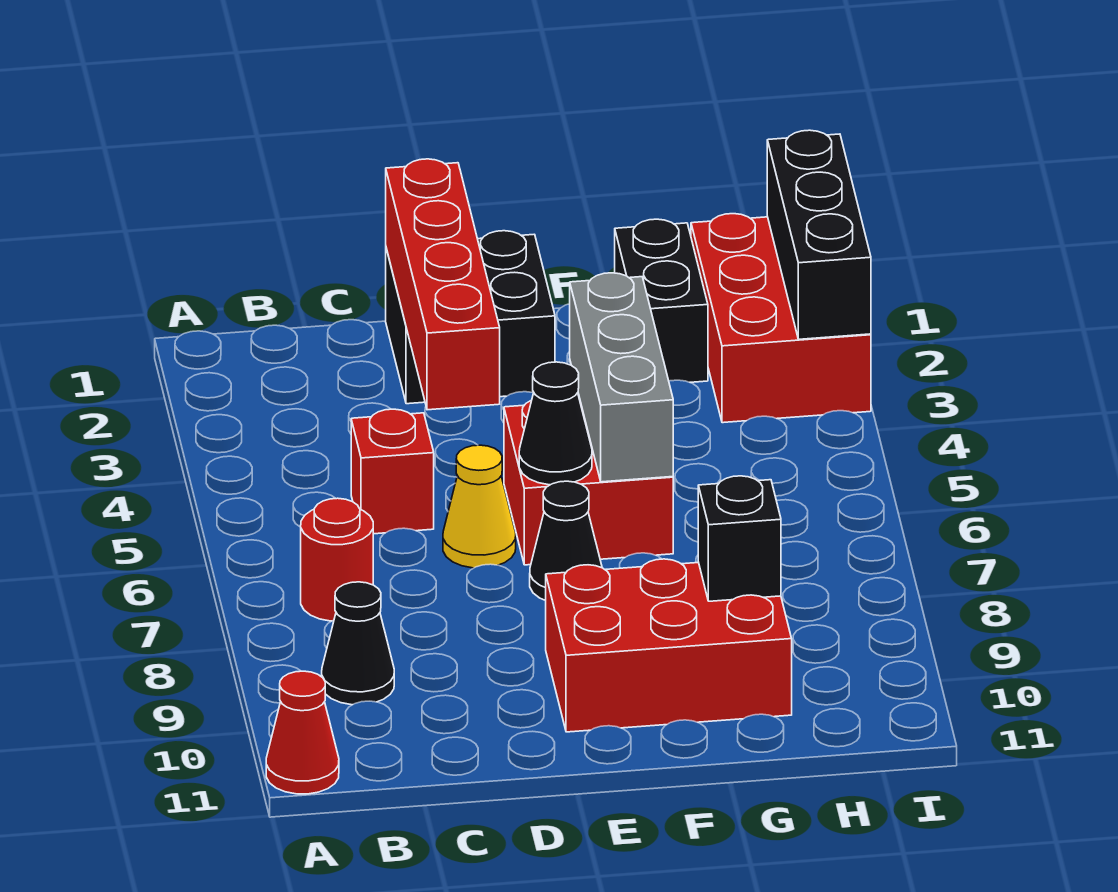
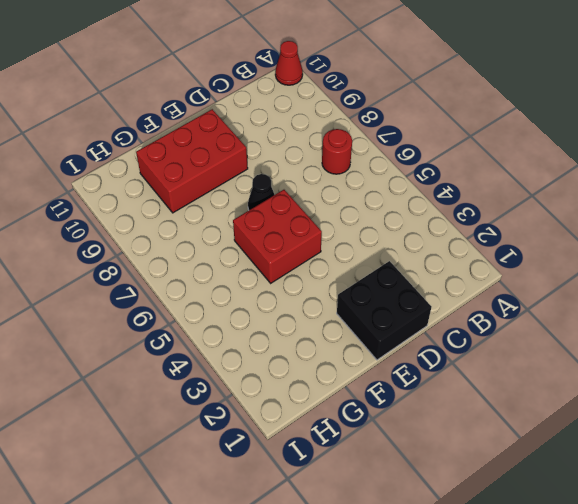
none -> black cone B9 level 1
none -> red brick C5 level 1
none -> yellow cone D6 level 1

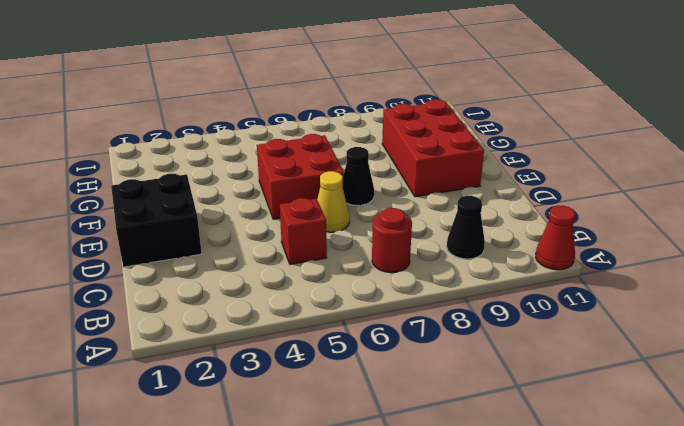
none -> black brick G1:G2 level 1
none -> red brick H1:I3 level 1
none -> red brick D1:D4 level 2

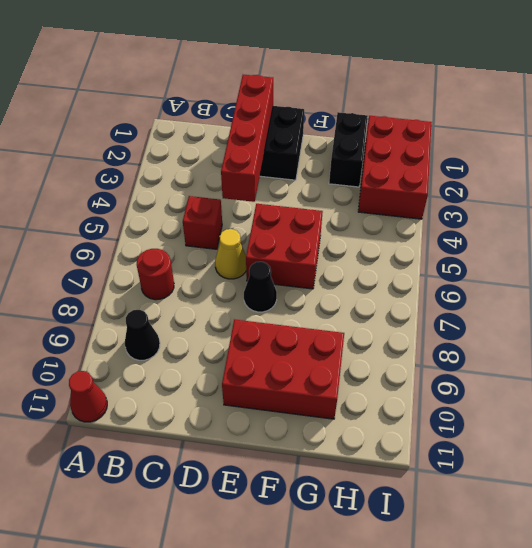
none -> black cone E6 level 2
none -> grey brick F4:F6 level 2
none -> black brick G9 level 2

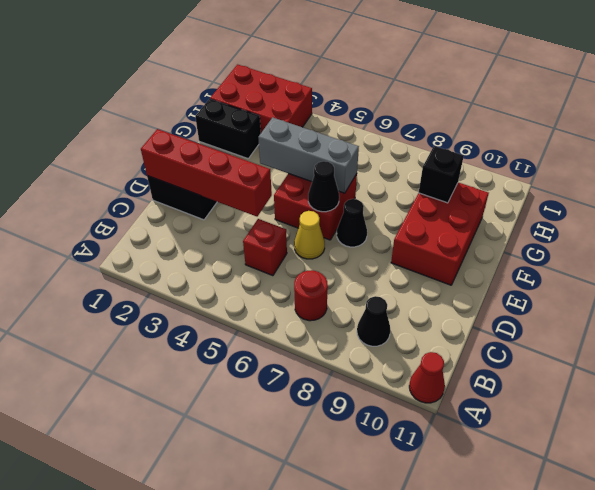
none -> black brick I1:I3 level 2

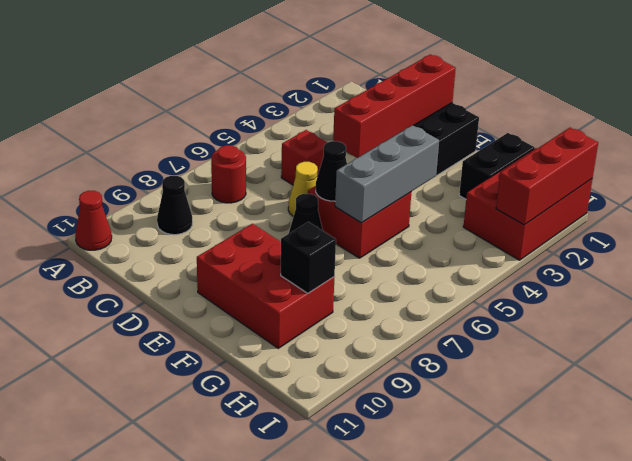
red brick I1:I3 level 2 -> black brick I1:I3 level 2

